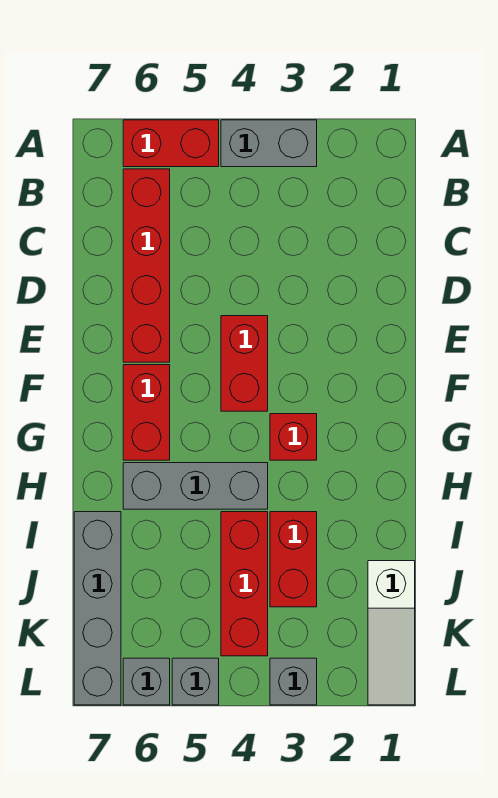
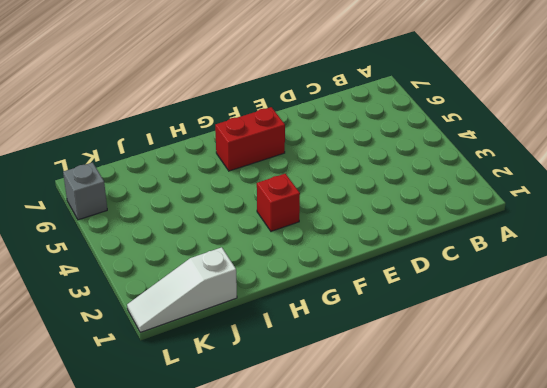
none -> grey brick A3:A4 level 1
none -> red brick A5:A6 level 1
none -> red brick B6:E6 level 1

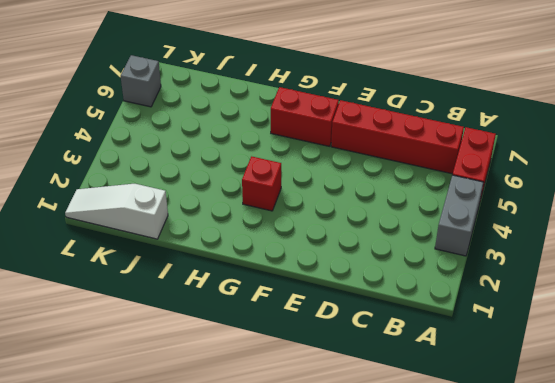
none -> red brick E4:F4 level 1
none -> grey brick H4:H6 level 1
none -> red brick I3:J3 level 1

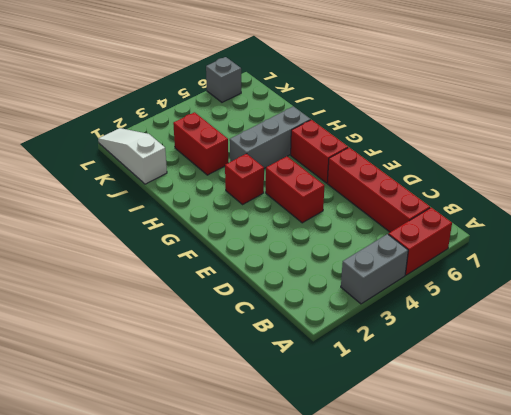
none -> red brick I4:K4 level 1
none -> grey brick I7:L7 level 1
none -> grey brick L3 level 1

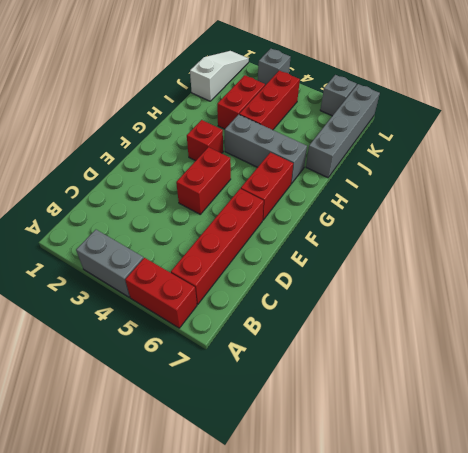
none -> grey brick L5 level 1

